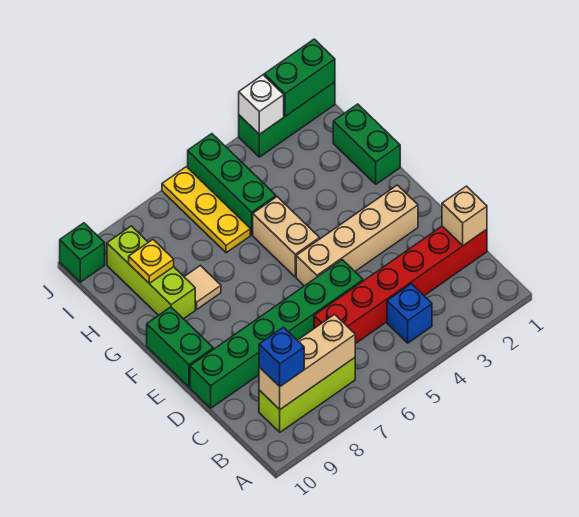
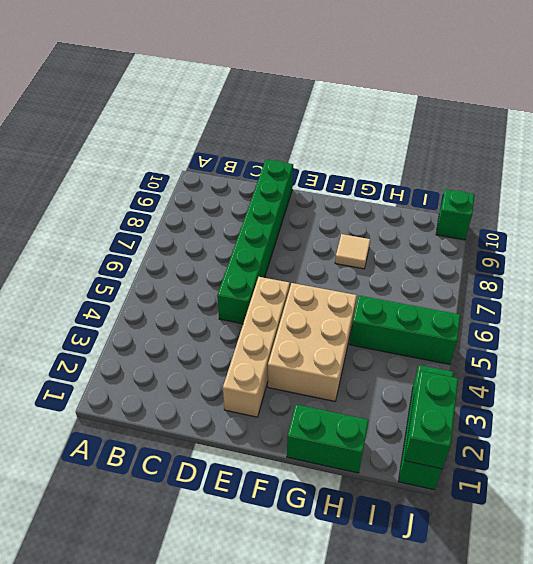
tan brick F3:G5 level 1 -> tan brick F5:G5 level 1
none -> blue brick B4 level 1
none -> lime brick B7:B9 level 1
none -> red brick C1:C6 level 1

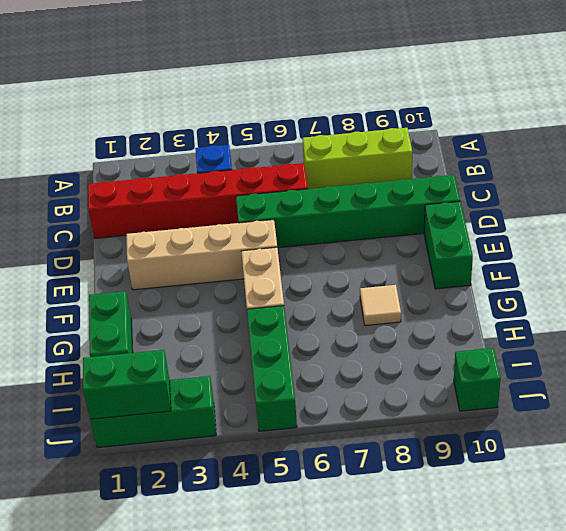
none -> lime brick G9:I9 level 1
none -> yellow plate H6:J6 level 1
none -> tan brick B7:B9 level 2

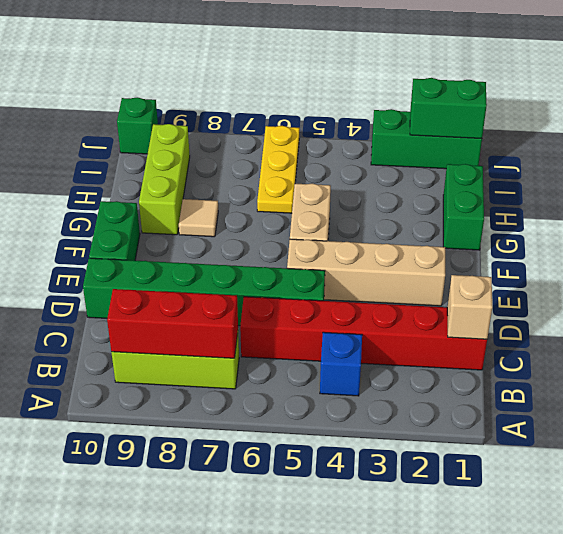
red brick B7:B9 level 2 -> tan brick B7:B9 level 2
none -> green brick H5:J5 level 1
none -> yellow plate H9 level 2
none -> white brick J3 level 2

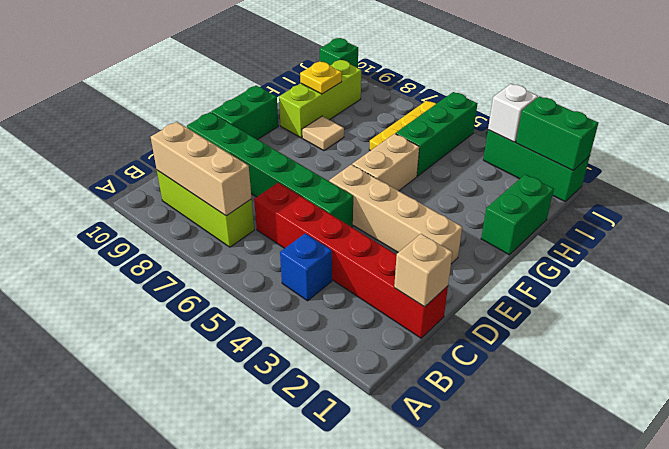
none -> blue brick B9 level 3

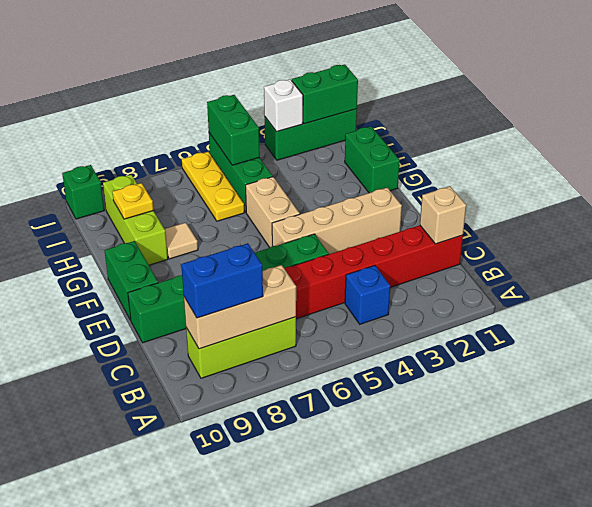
blue brick B8:B9 level 3 -> blue brick B9 level 3
green brick I5:J5 level 2 -> none

